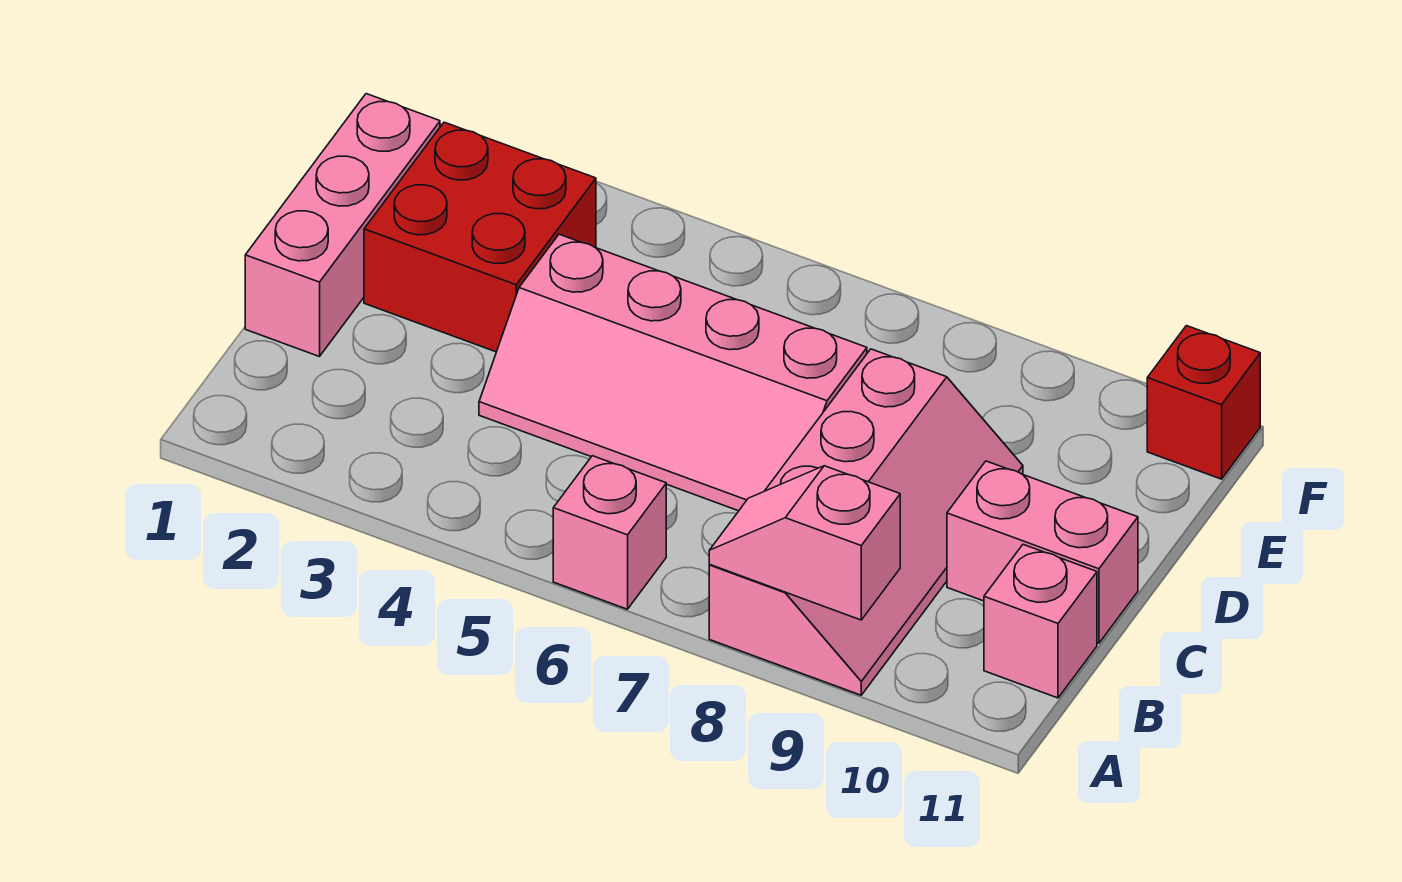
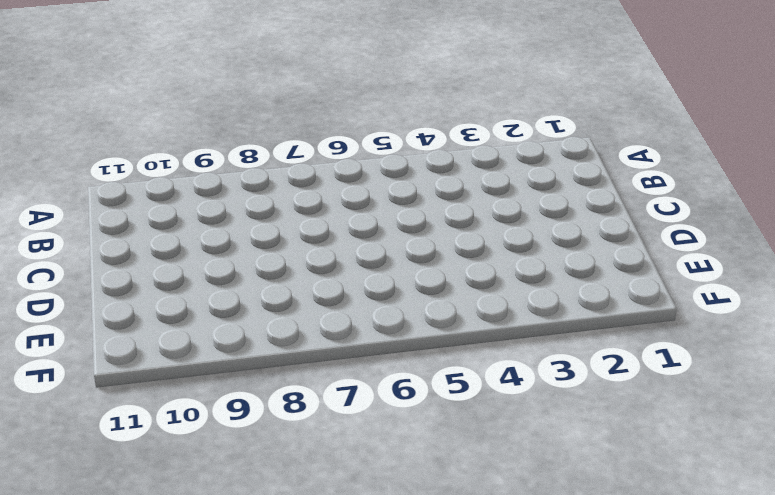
none -> pink brick A6 level 1
none -> pink slope A8:D9 level 1 top 8

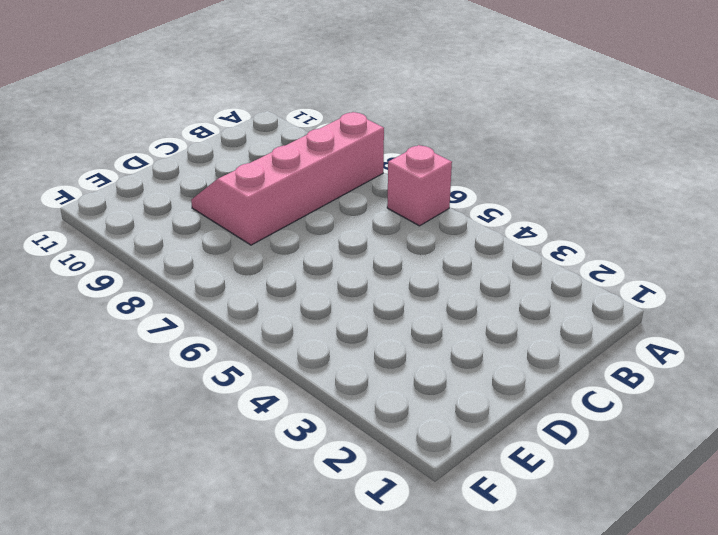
none -> pink brick B11 level 1
none -> pink brick C1:E1 level 1

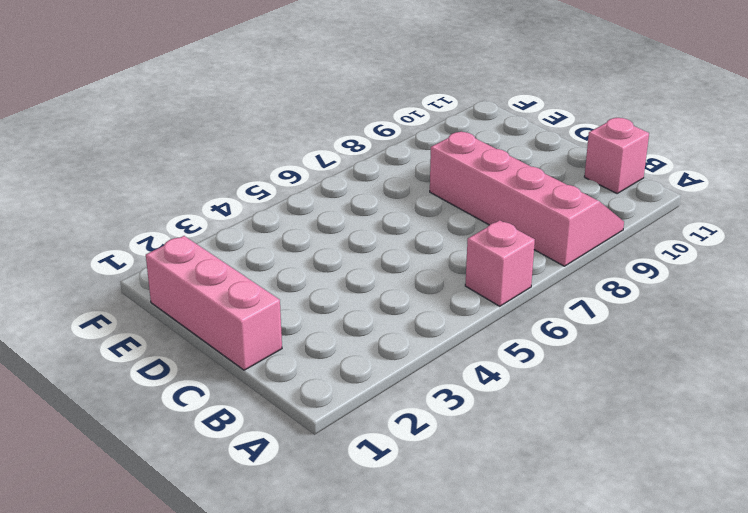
none -> pink slope C4:D7 level 1 top D
none -> pink brick C10:C11 level 1

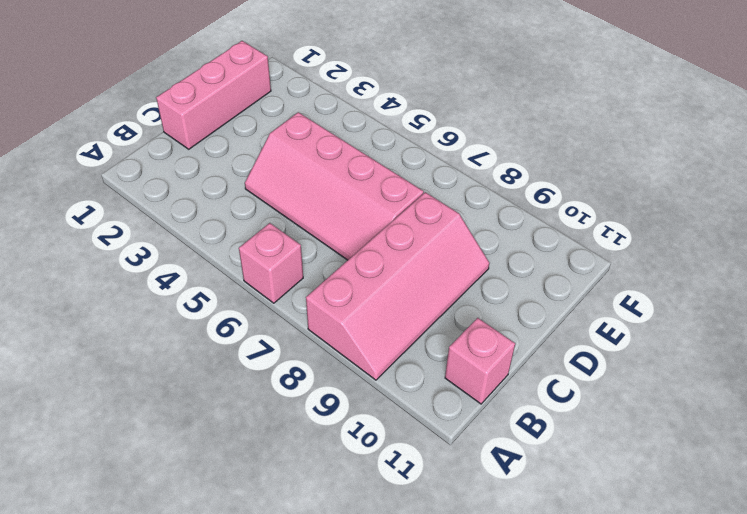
none -> pink brick C10:C11 level 1
none -> red brick D2:E3 level 1

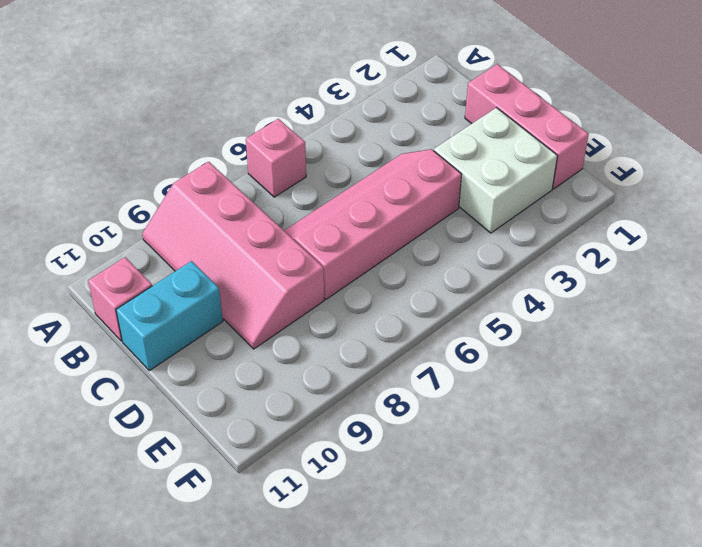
cyan brick C10:C11 level 1 -> pink brick C10:C11 level 1
white brick D2:E3 level 1 -> red brick D2:E3 level 1
none -> red brick F11 level 1
none -> pink slope A8:A9 level 2 top 9

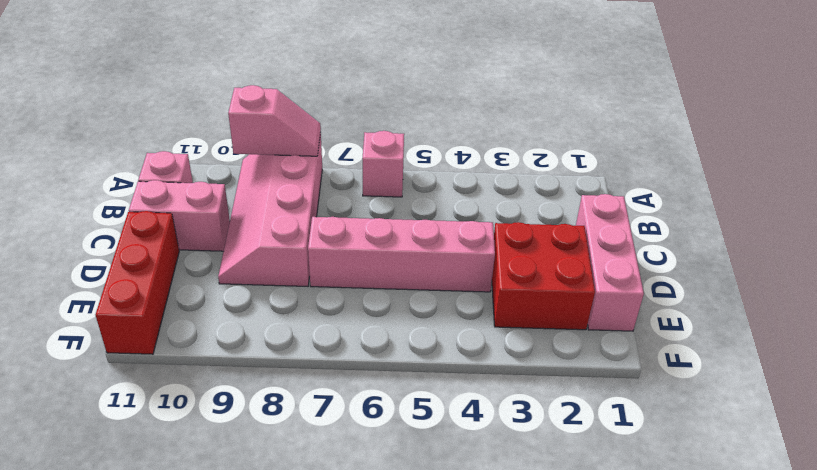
red brick D11:F11 level 1 -> red brick F11 level 1

